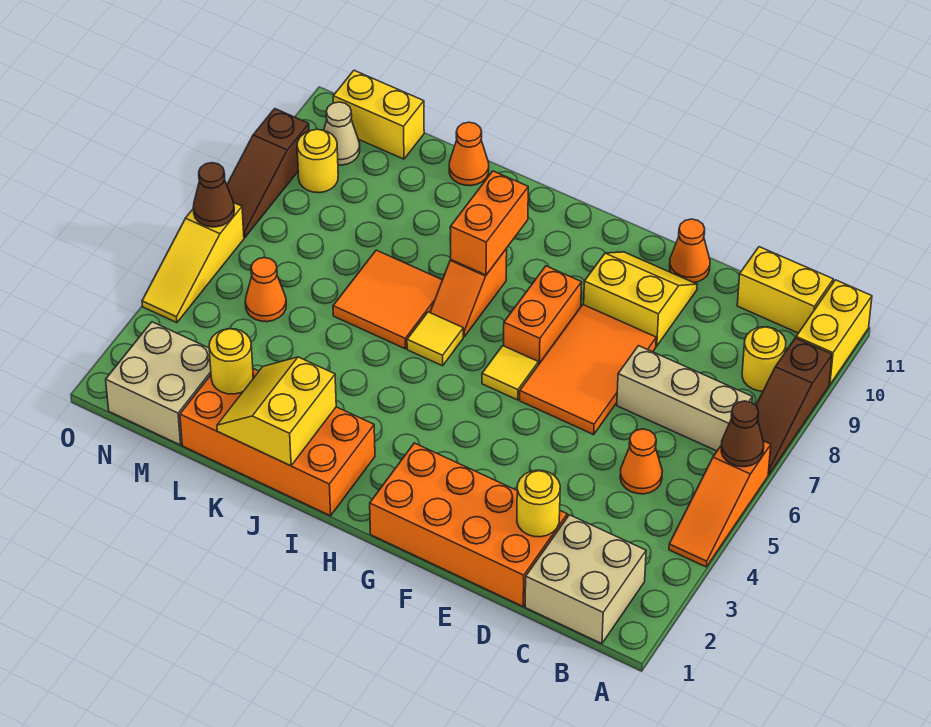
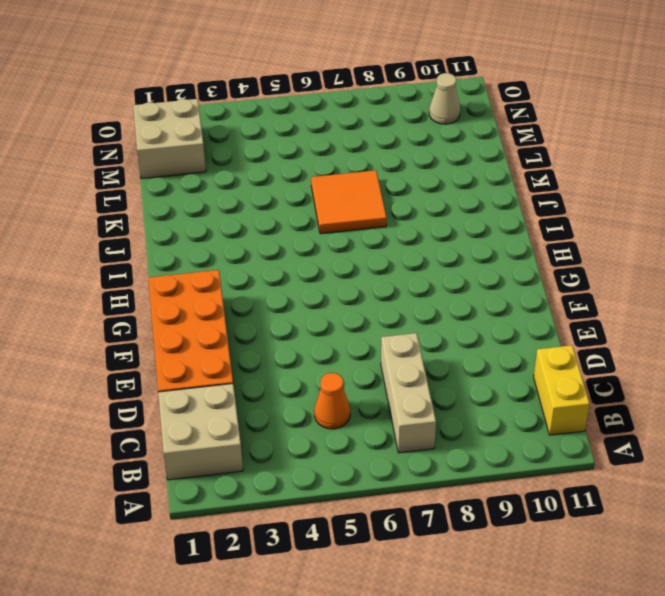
none -> orange slope A4:A6 level 1 top 6
none -> brown slope A7:A9 level 1 top 9
none -> yellow brick A10:A11 level 1
none -> yellow round brick B9 level 1

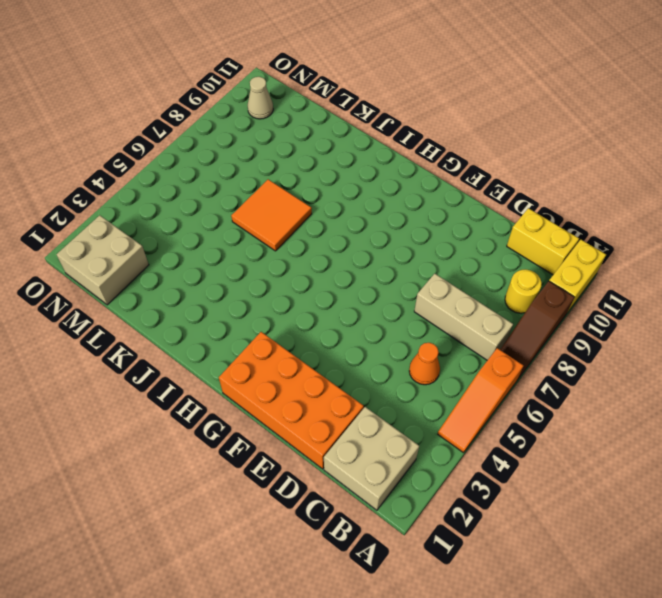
none -> orange tile E6:F8 level 1
none -> yellow slope E9:F10 level 1 top 9
none -> orange cone E11 level 1
none -> yellow tile G6 level 1

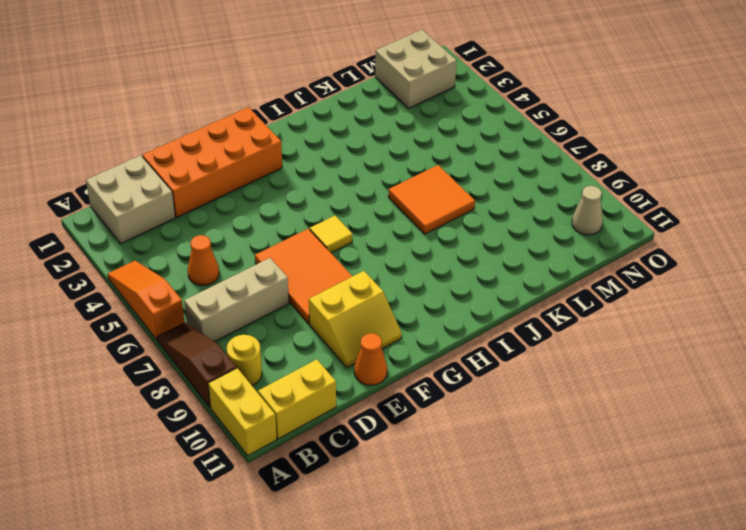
none -> orange brick G7:G8 level 1
none -> orange brick I1:L2 level 1
none -> yellow tile I6 level 1
none -> orange slope I7:I8 level 1 top 8

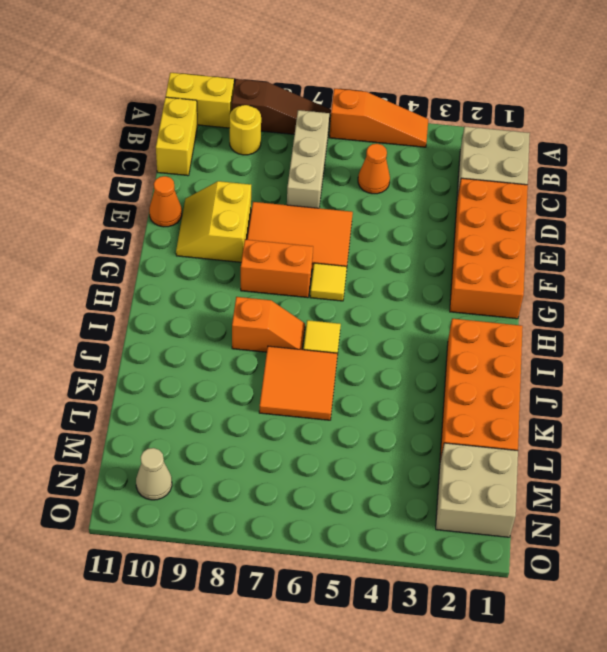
none -> orange cone K11 level 1
none -> orange cone M5 level 1
none -> yellow brick M11:N11 level 1
none -> yellow round brick N9 level 1

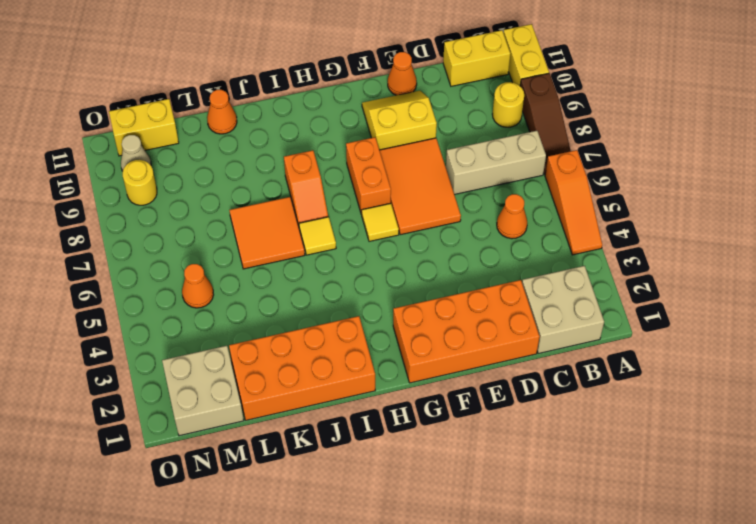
none -> yellow slope O4:O6 level 1 top 6
none -> brown slope O7:O9 level 1 top 9
none -> brown cone A6 level 2
none -> yellow round brick D2 level 2

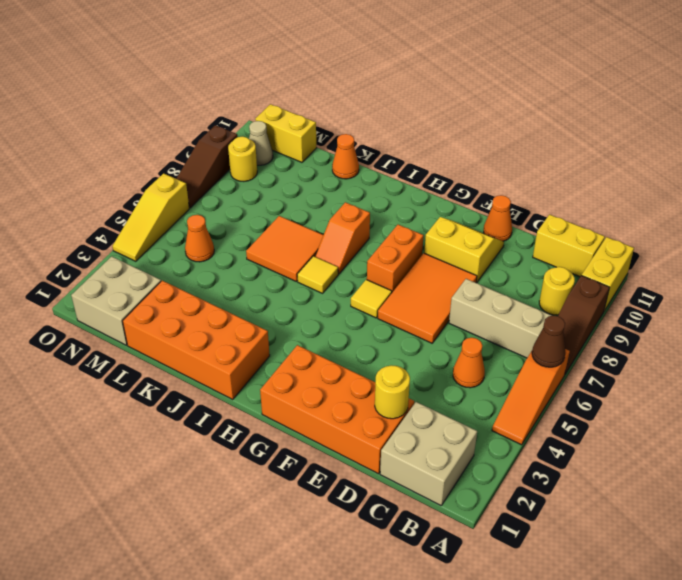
none -> orange brick I8:I9 level 2
none -> yellow slope J1:K2 level 2 top J
none -> yellow round brick L2 level 2
none -> brown cone O6 level 2

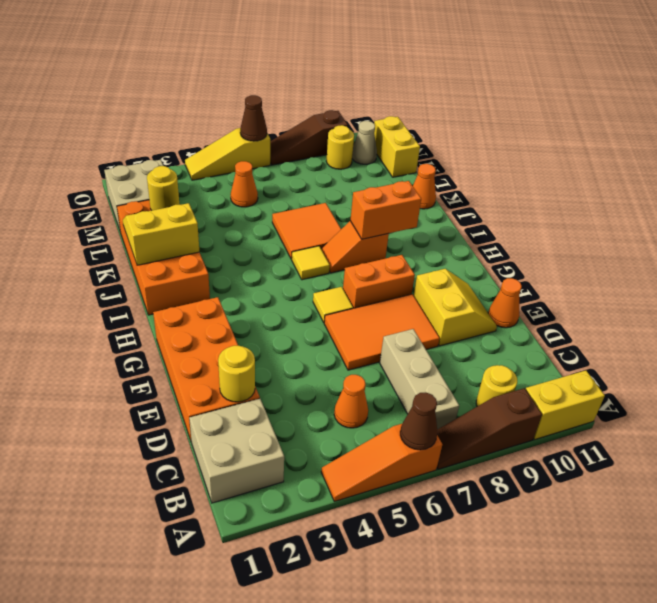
none -> yellow brick B11:C11 level 1

